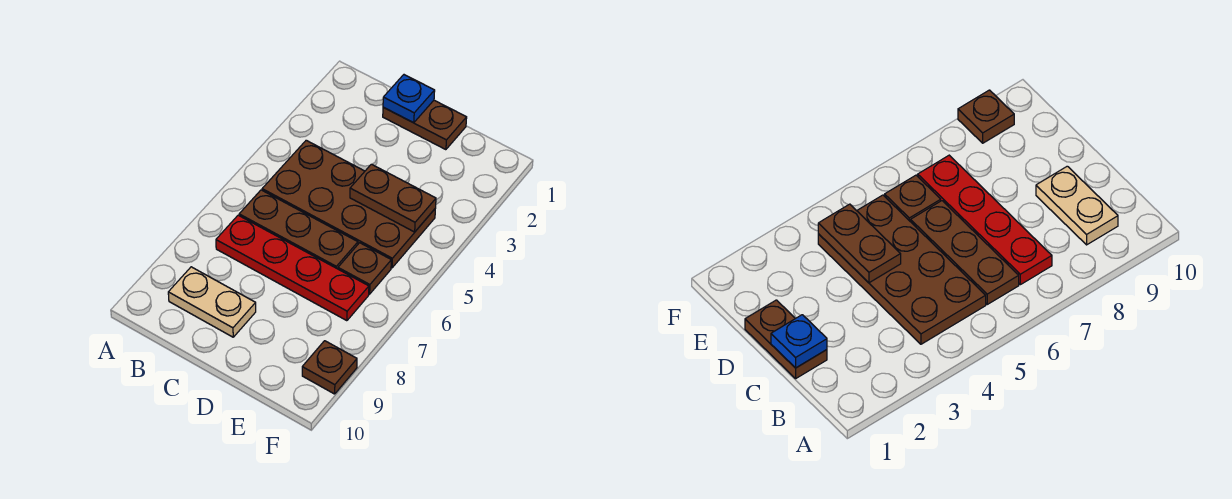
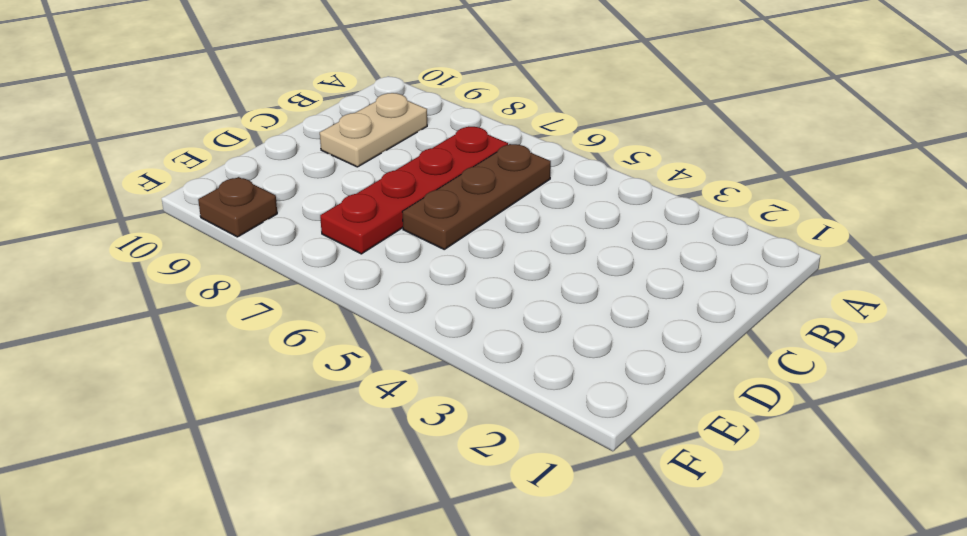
none -> brown plate B4:E5 level 1
none -> brown plate C1:D1 level 1

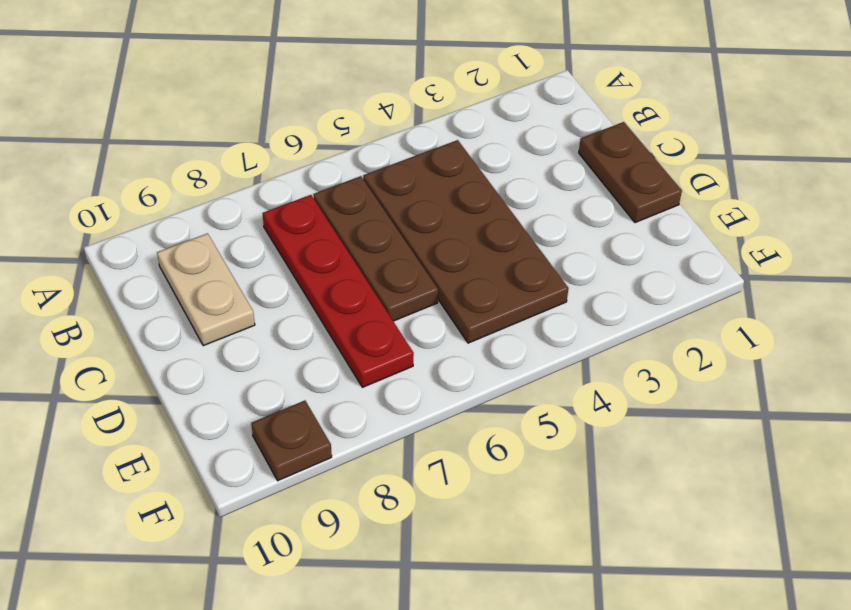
none -> brown plate E6 level 1
none -> blue plate C1 level 2

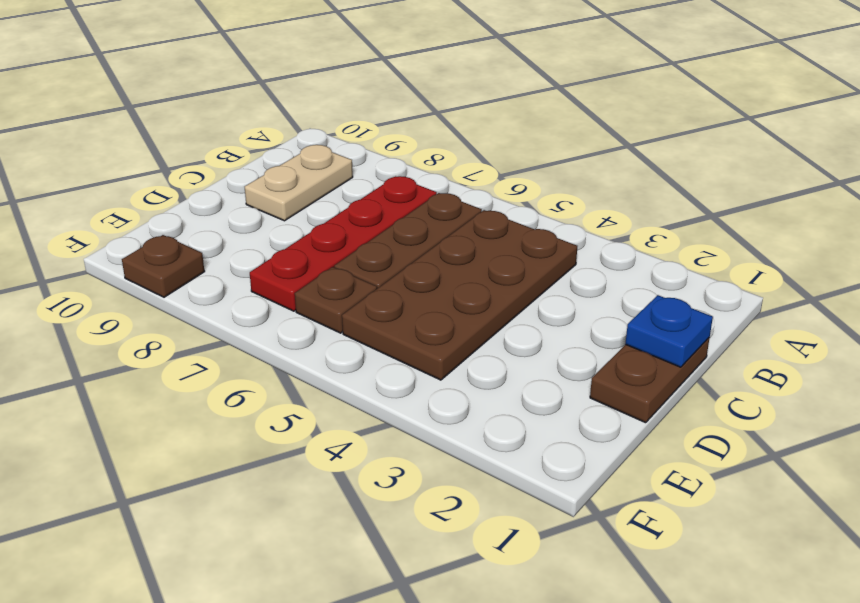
none -> brown plate D4:E4 level 2

